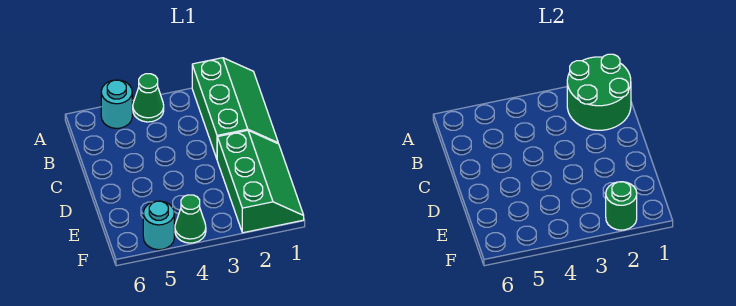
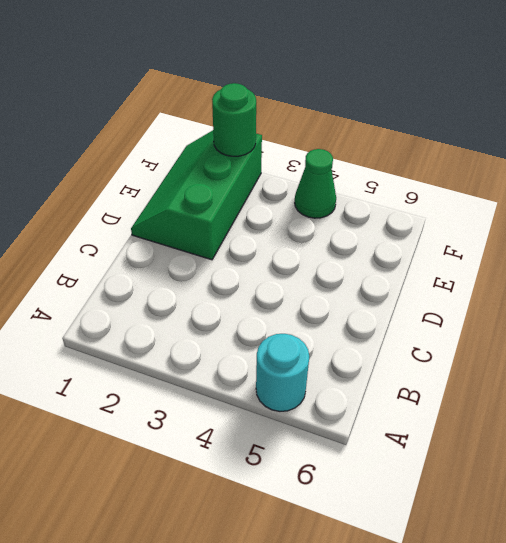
none -> green slope A1:C2 level 1 top 2
none -> green cone A4 level 1

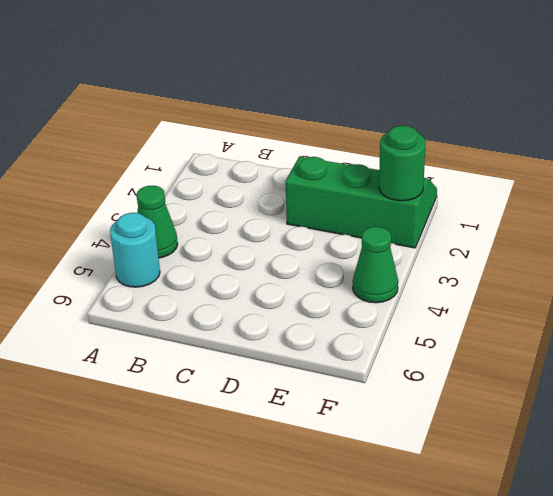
none -> green slope A1:C2 level 1 top 2
none -> cyan round brick F5 level 1

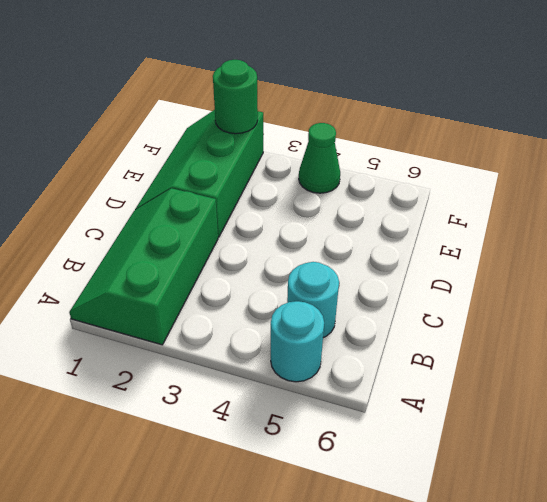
cyan round brick B5 level 1 -> cyan round brick F5 level 1
none -> green cone A4 level 1
none -> green round brick A1:B2 level 2

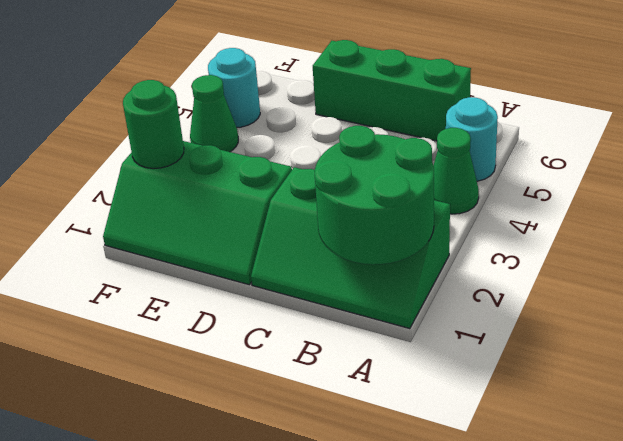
green brick B6:D6 level 1 -> none

